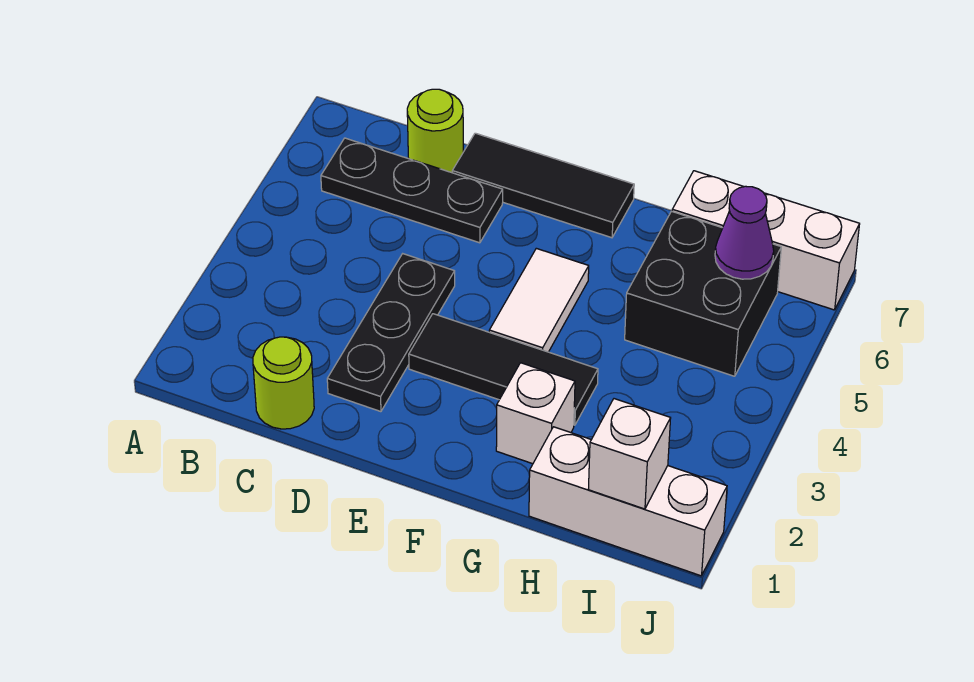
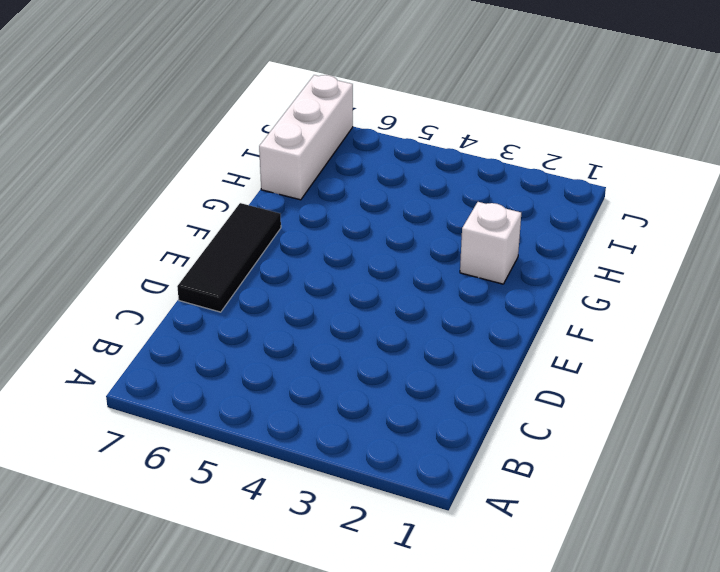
none -> black plate B6:D6 level 1
none -> lime round brick C1 level 1
none -> lime round brick C7 level 1

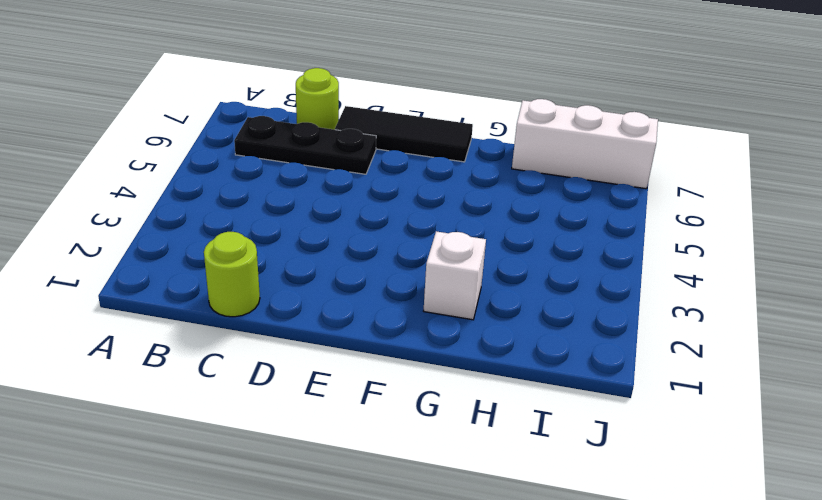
none -> black plate D2:D4 level 1
none -> black tile E3:G3 level 1
none -> white tile F4:F5 level 1

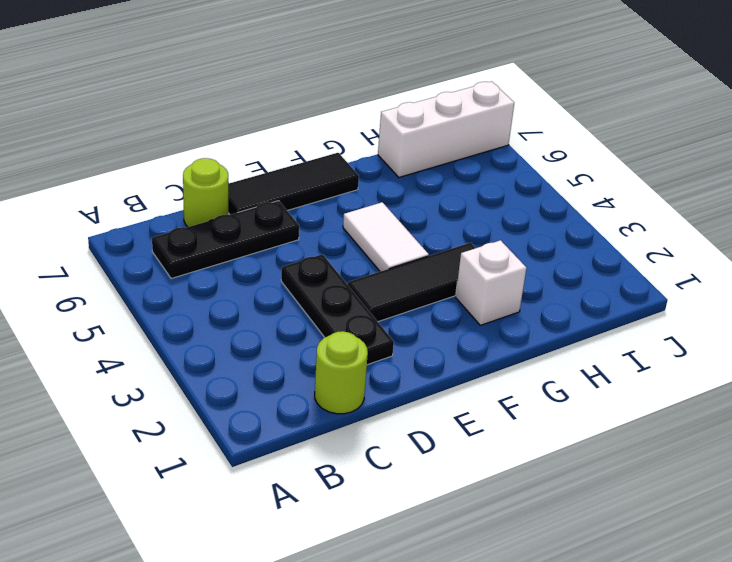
none -> white brick H1:J1 level 1
none -> black brick H5:I6 level 1
none -> white brick I1 level 2

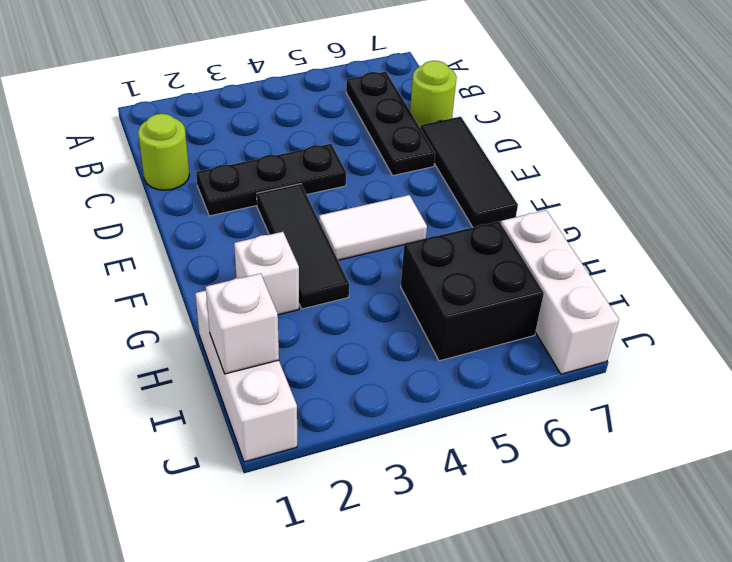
none -> purple cone I6 level 2

